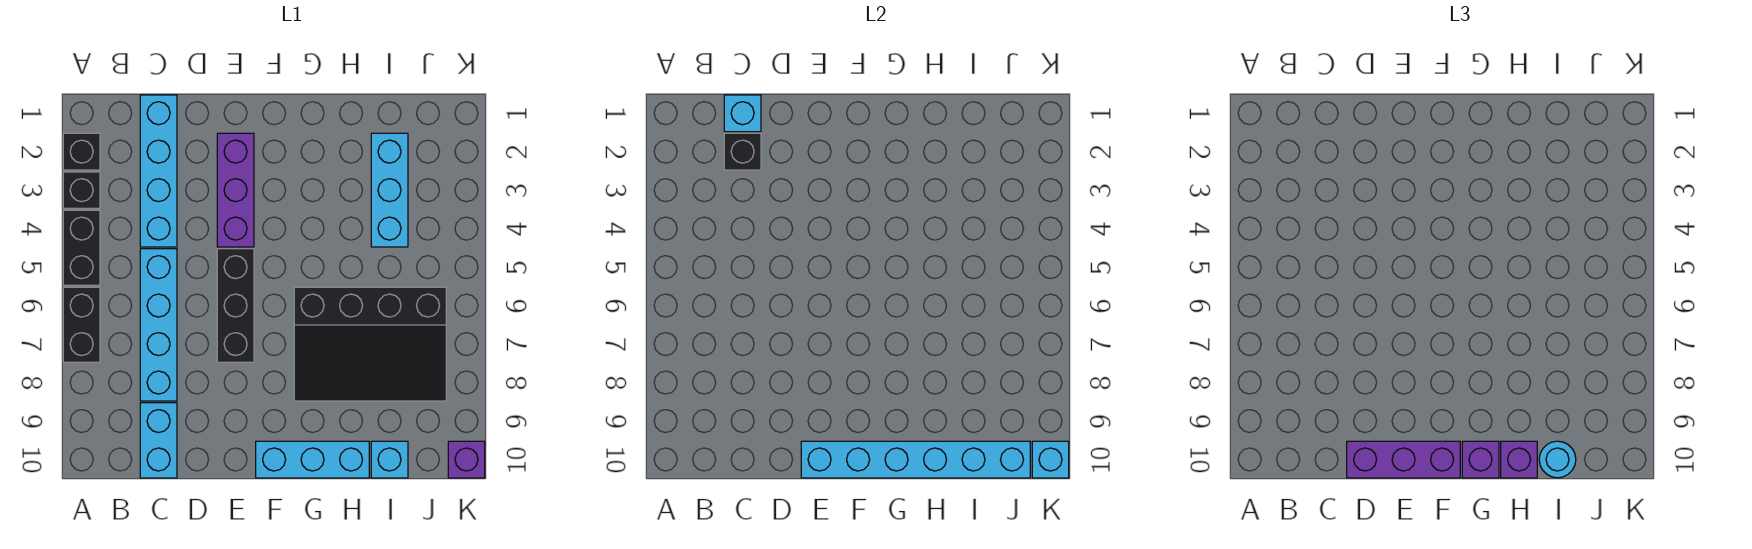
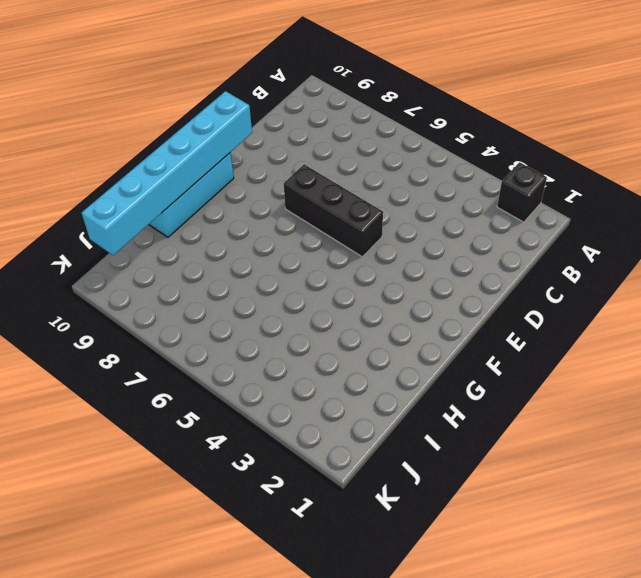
none -> black brick A3 level 1
none -> black brick A4:A5 level 1
none -> black brick A6:A7 level 1

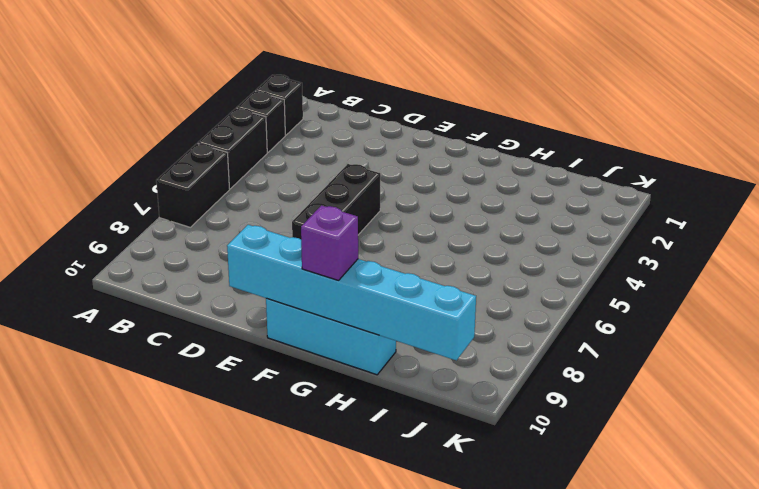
none -> cyan brick C1:C4 level 1
none -> cyan brick C5:C8 level 1
none -> cyan brick C9:C10 level 1

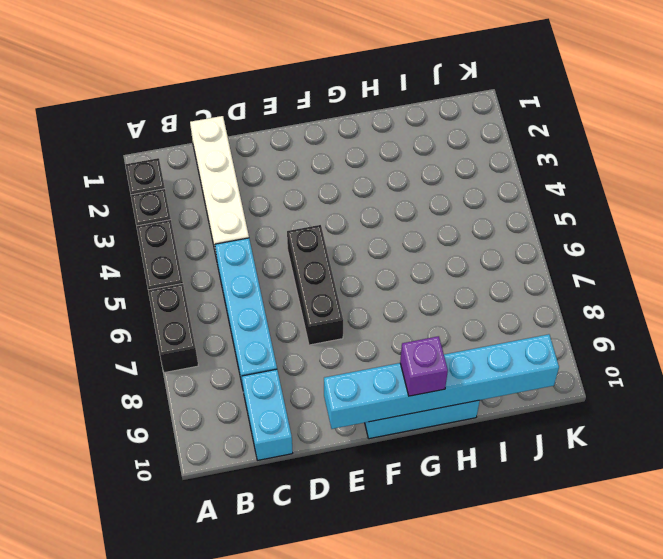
white brick C1:C4 level 1 -> cyan brick C1:C4 level 1
none -> purple brick E2:E4 level 1
none -> black slope G6:J8 level 1 top 6
none -> cyan brick I2:I4 level 1

